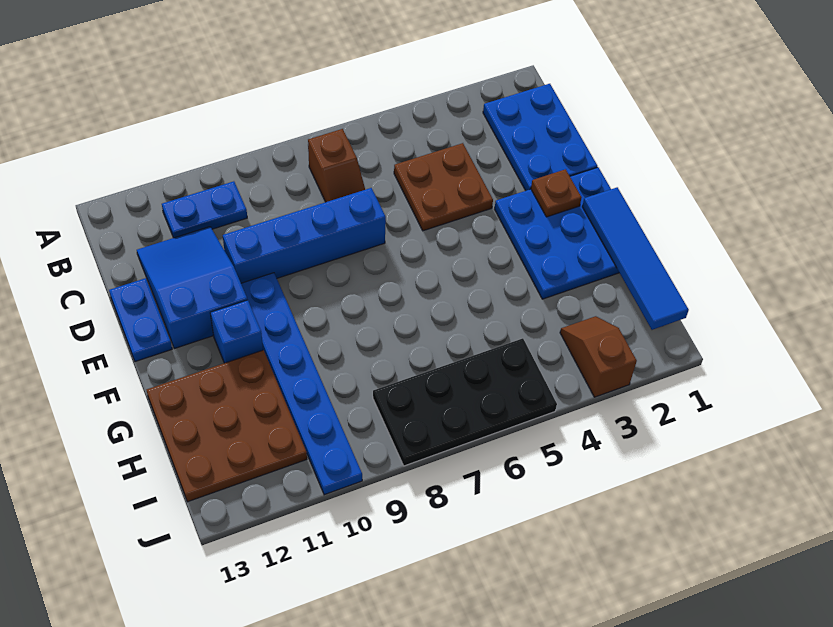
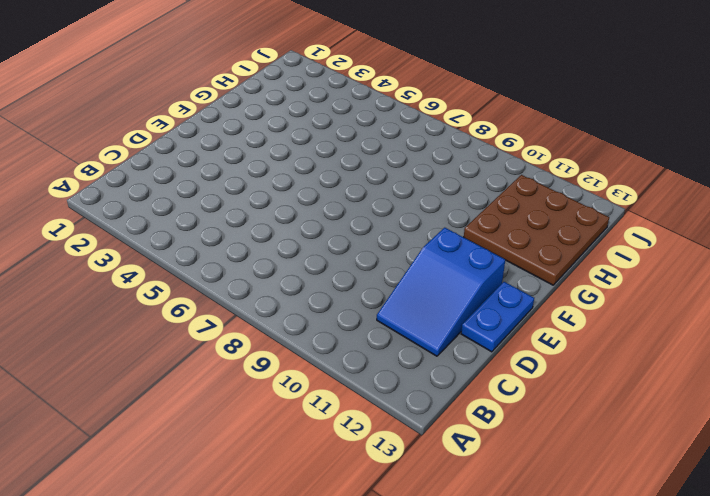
none -> blue plate B1:D2 level 1
none -> brown slope B7:C7 level 1 top B
none -> blue plate B10:B11 level 1

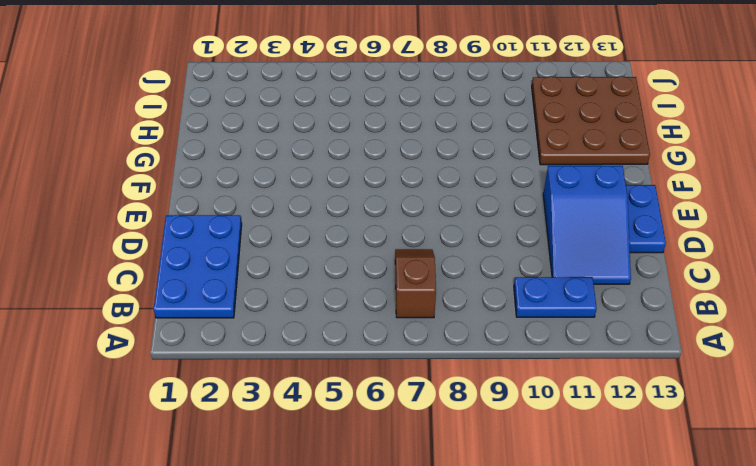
none -> brown plate C4:D5 level 1
none -> blue brick D7:D10 level 1
none -> blue plate E1:G3 level 1

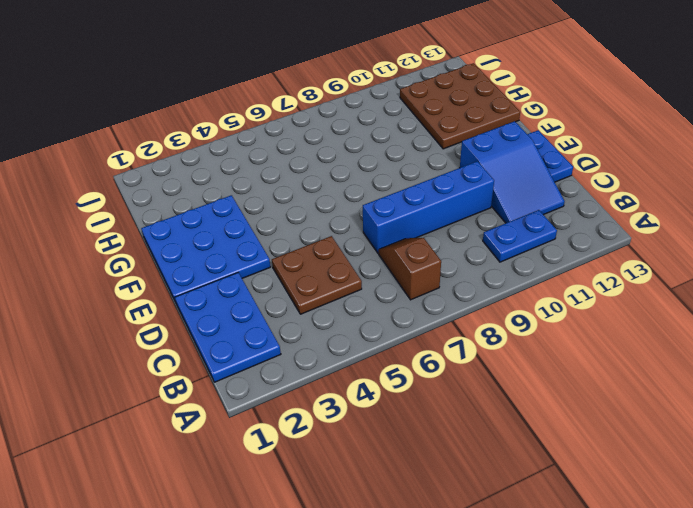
none -> blue plate E10:J10 level 1
none -> blue brick F11 level 1
none -> brown slope I3:J3 level 1 top J

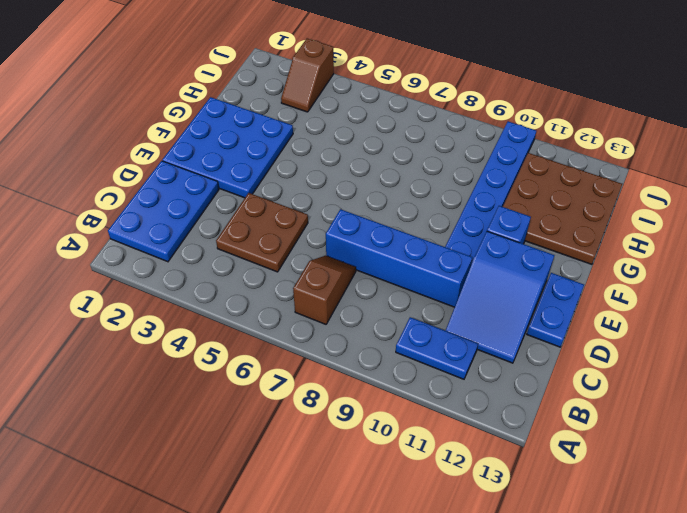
none -> black plate I5:J8 level 1
none -> brown plate E2 level 2
none -> blue tile F1:I1 level 2

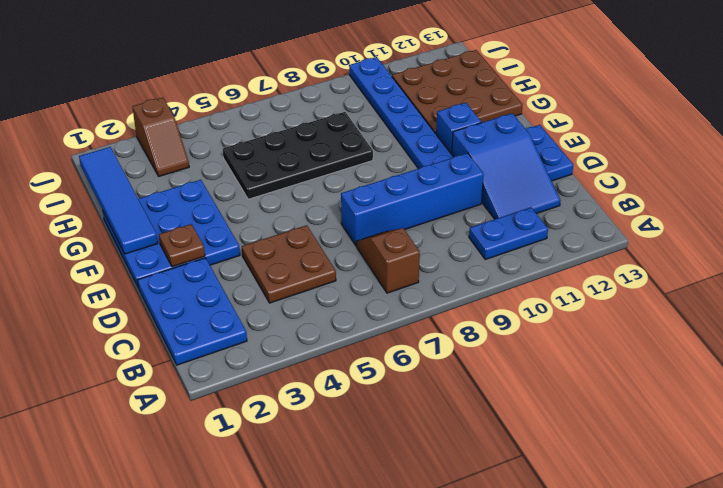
black plate G5:H8 level 1 -> black plate I5:J8 level 1

